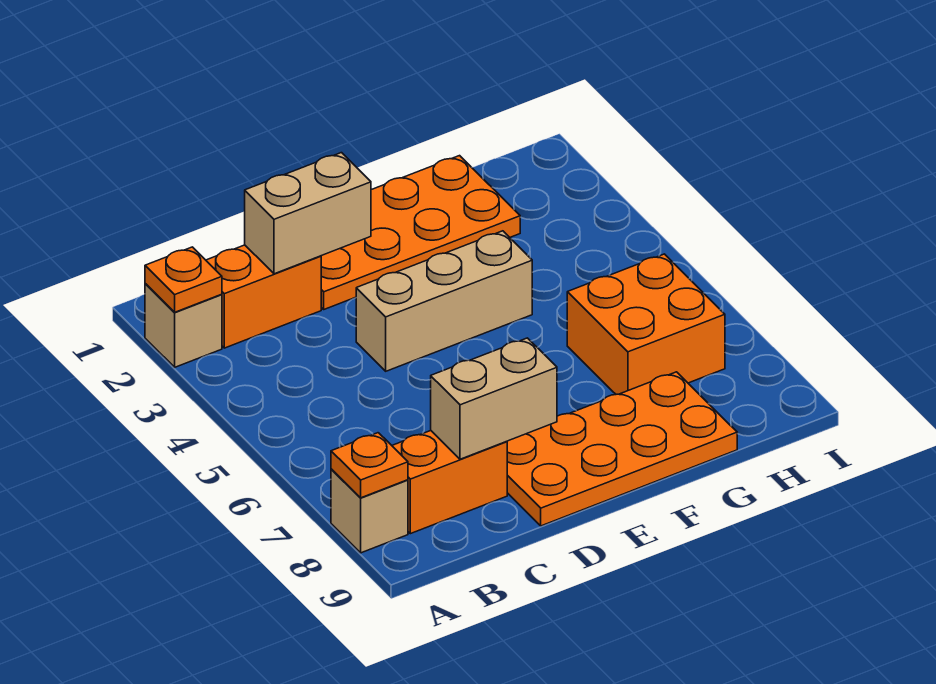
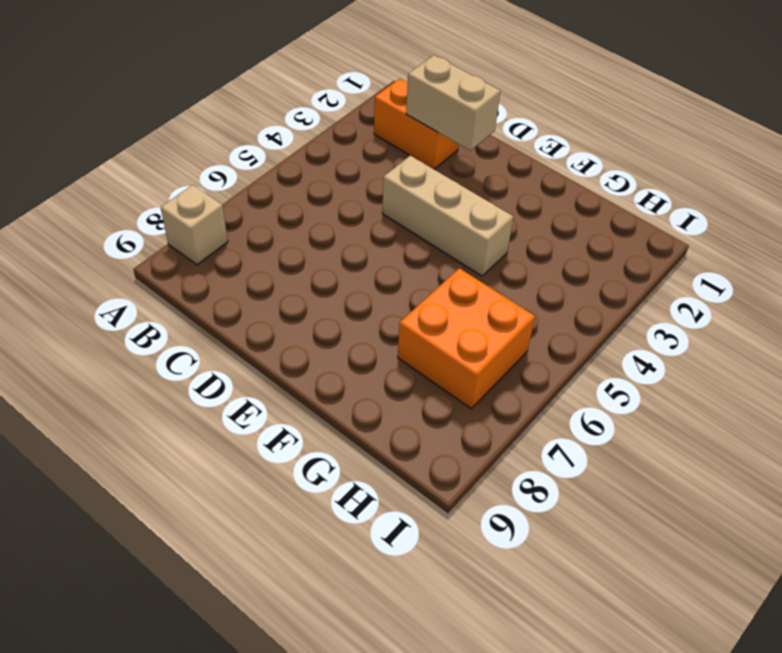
none -> tan brick A2 level 1
none -> orange brick B8:C8 level 1
none -> orange plate D1:G2 level 1

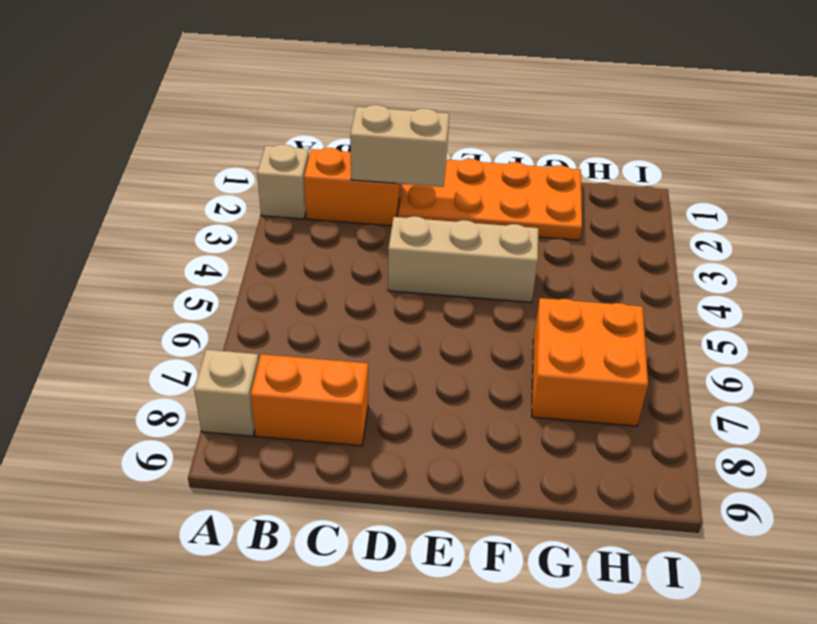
none -> orange plate D8:G9 level 1
none -> orange plate A2 level 2
none -> orange plate A8 level 2

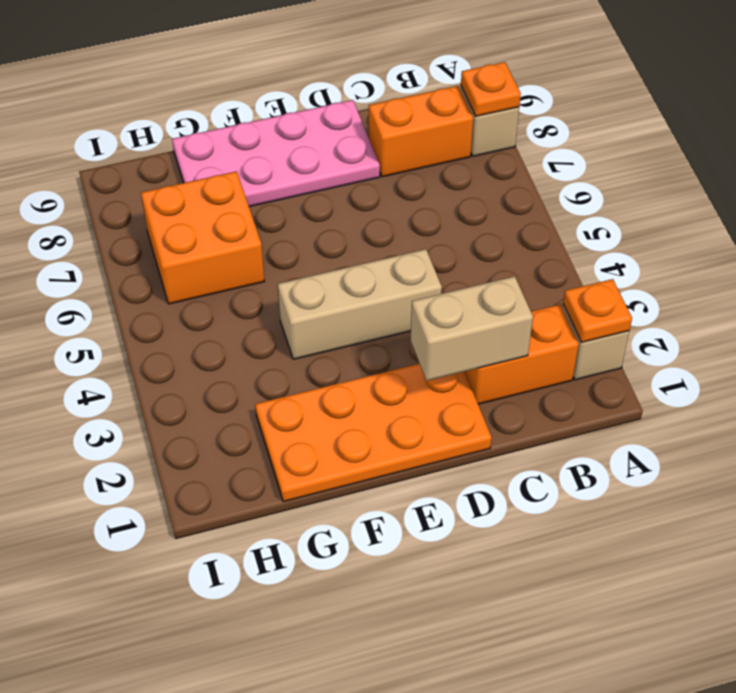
pink plate D8:G9 level 1 -> orange plate D8:G9 level 1
none -> tan brick C8:D8 level 2

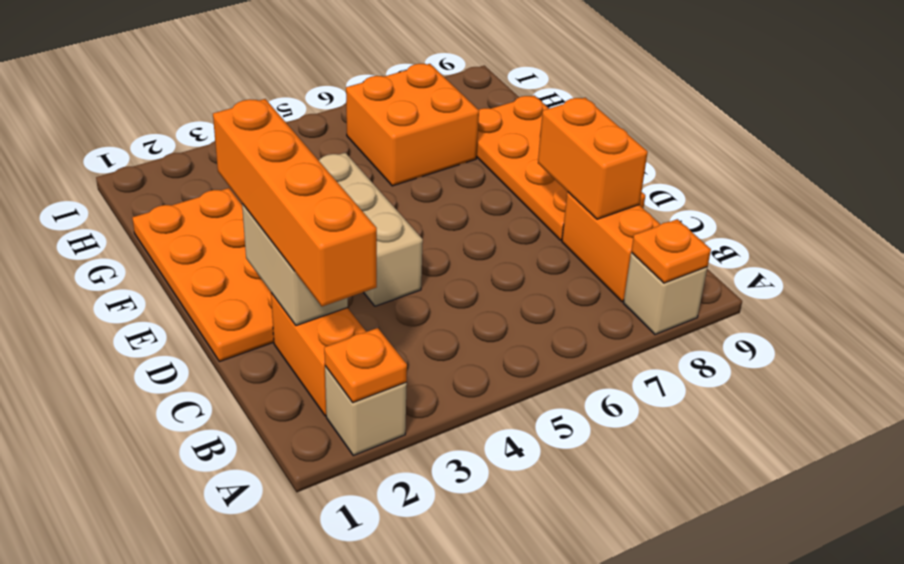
orange brick B2:E2 level 3 -> none
orange brick C8:D8 level 2 -> tan brick C8:D8 level 2

